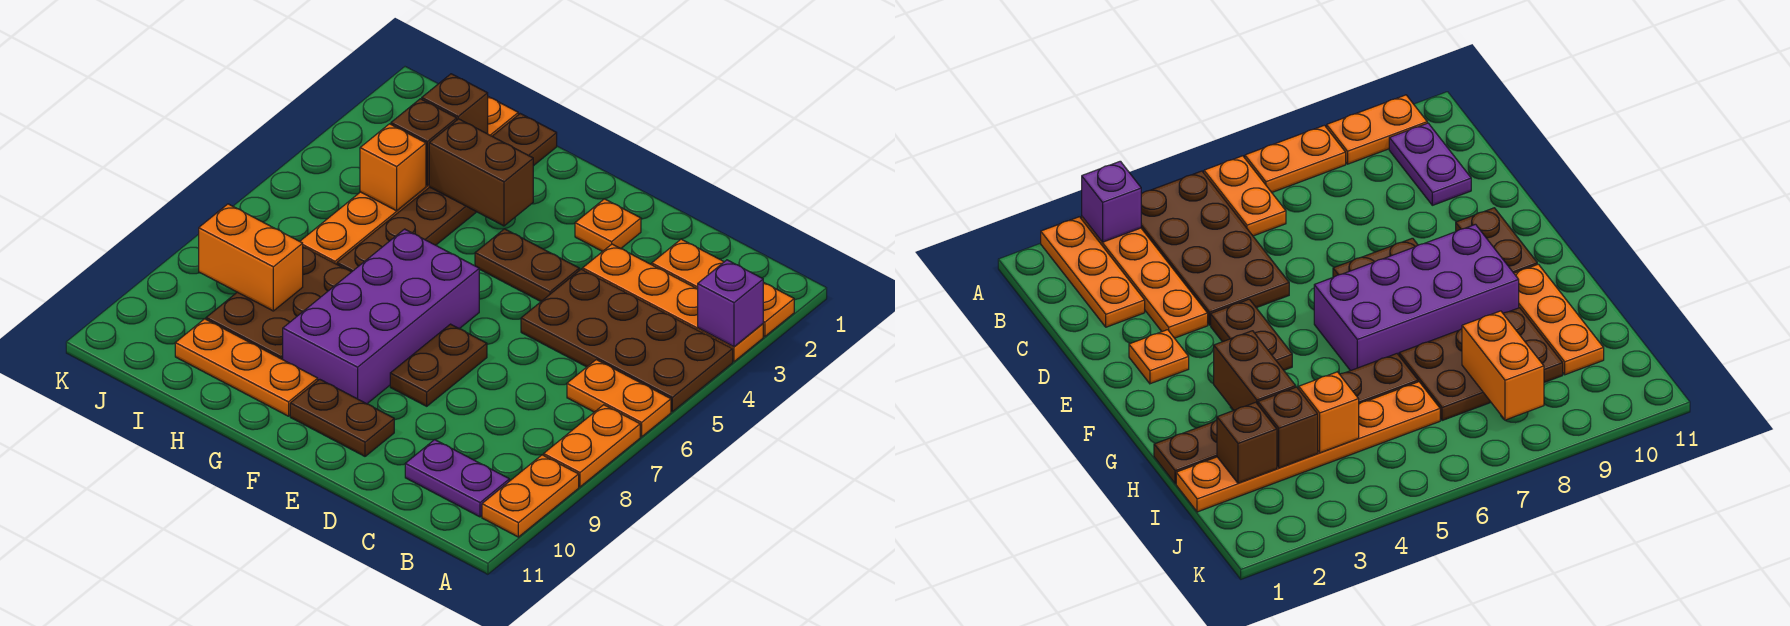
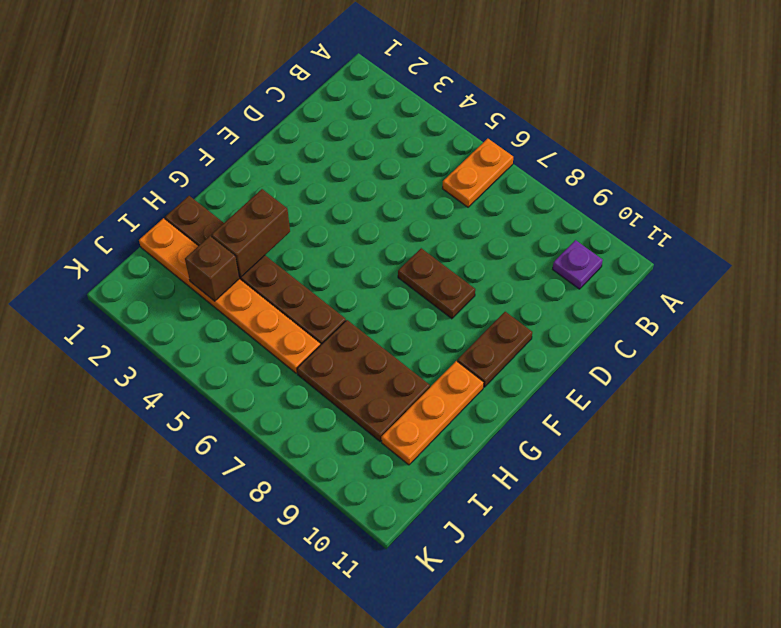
purple plate B10 level 1 -> purple plate B10:C10 level 1
none -> orange plate A2:C2 level 1
none -> orange plate A3:D3 level 1
none -> brown plate A4:D5 level 1

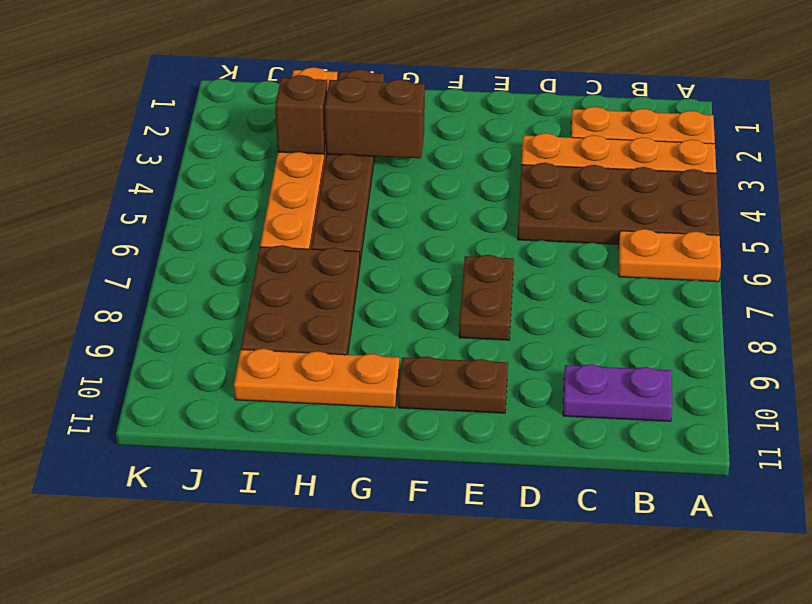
none -> orange plate A7:A8 level 1
none -> orange plate A9:A10 level 1
none -> orange plate E2 level 1

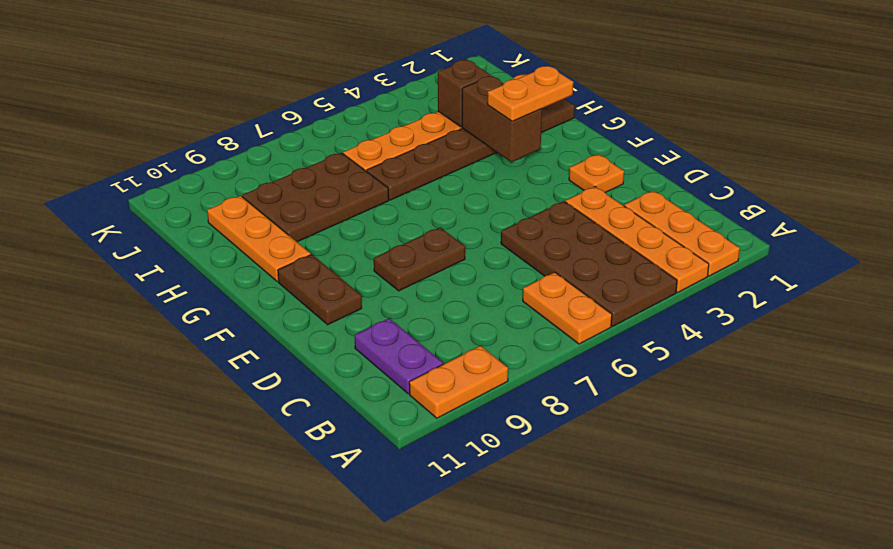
orange plate G2:G3 level 3 -> orange plate A7:A8 level 1
none -> brown plate E4:F4 level 1
none -> purple brick F6:G9 level 1
none -> purple brick A3 level 2

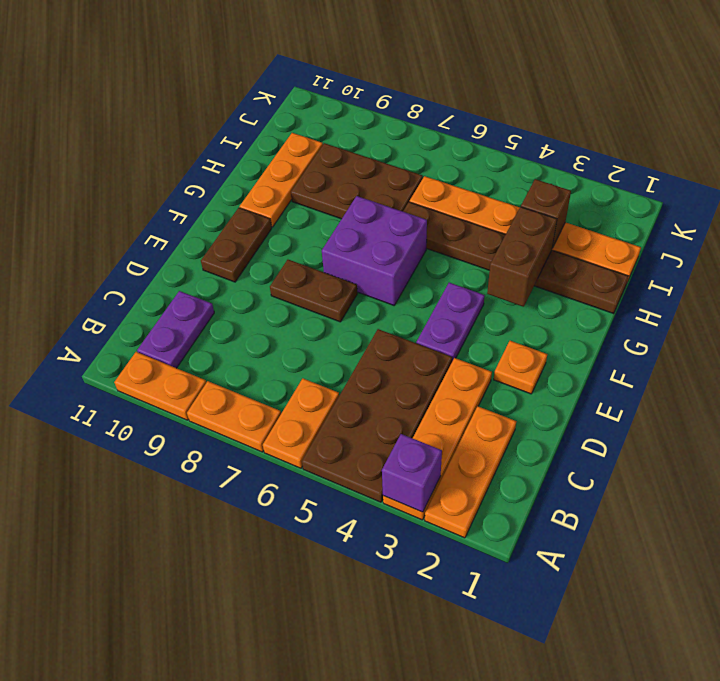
purple plate E4:F4 level 1 -> brown plate E4:F4 level 1
purple brick F6:G7 level 1 -> purple brick F6:G9 level 1
none -> brown brick I2 level 2
none -> orange brick I4 level 2
none -> orange brick I8:J8 level 2

